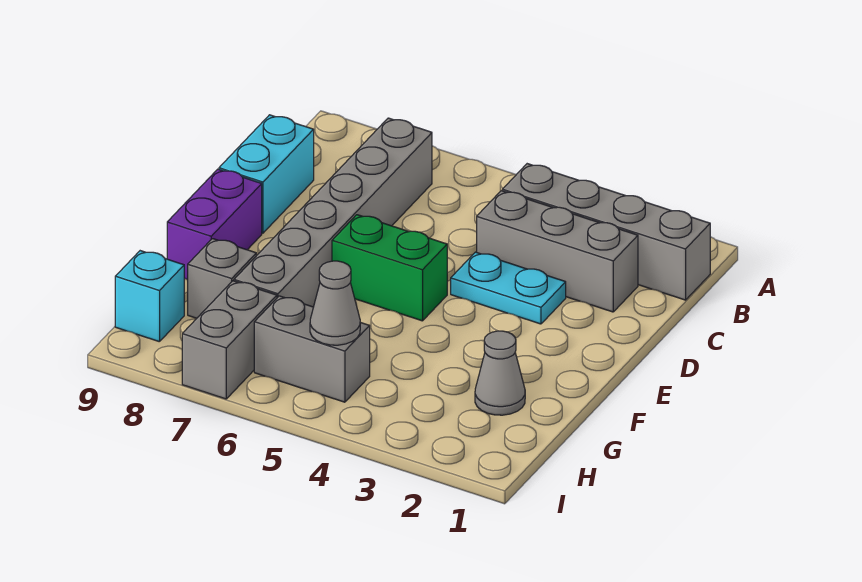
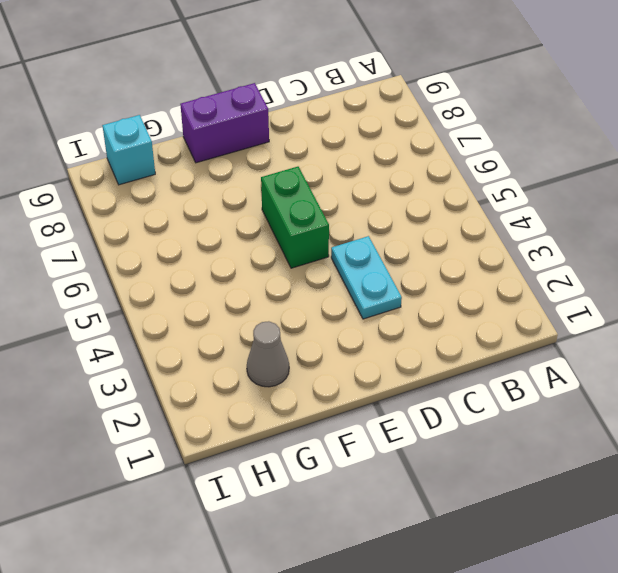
none -> grey brick B1:B4 level 1
none -> grey brick B7:G7 level 1
none -> grey brick C2:C4 level 1

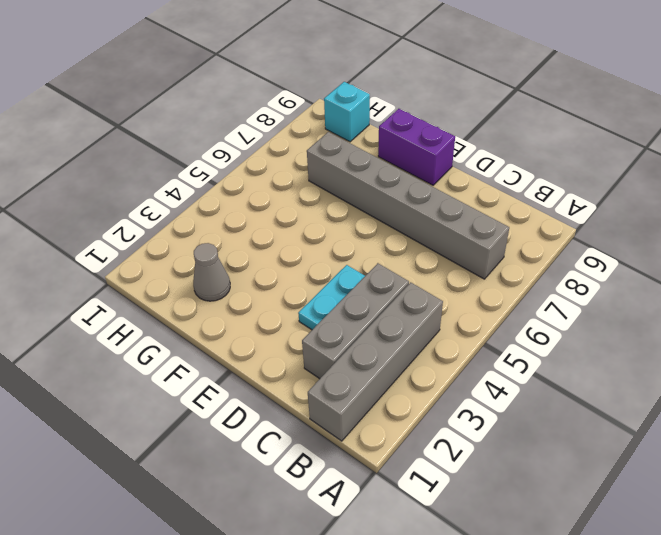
none -> cyan brick C9:D9 level 1
none -> green brick E5:E6 level 1
none -> grey brick G8 level 1

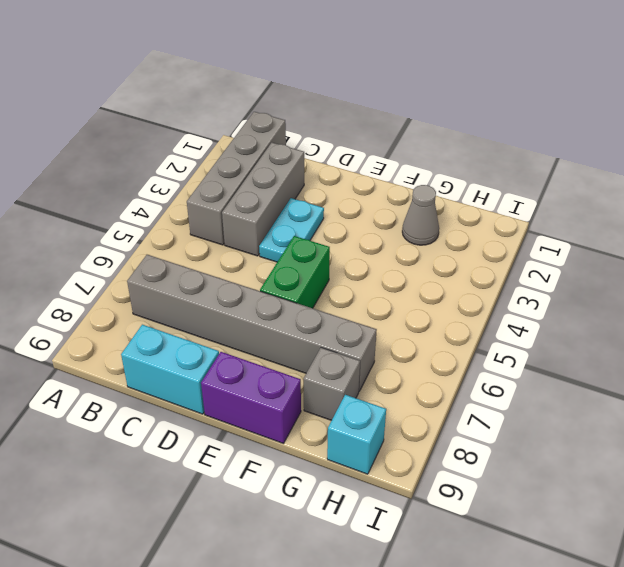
none -> grey brick H5:H6 level 1
none -> grey brick H7:I7 level 1
none -> grey cone H5 level 2

